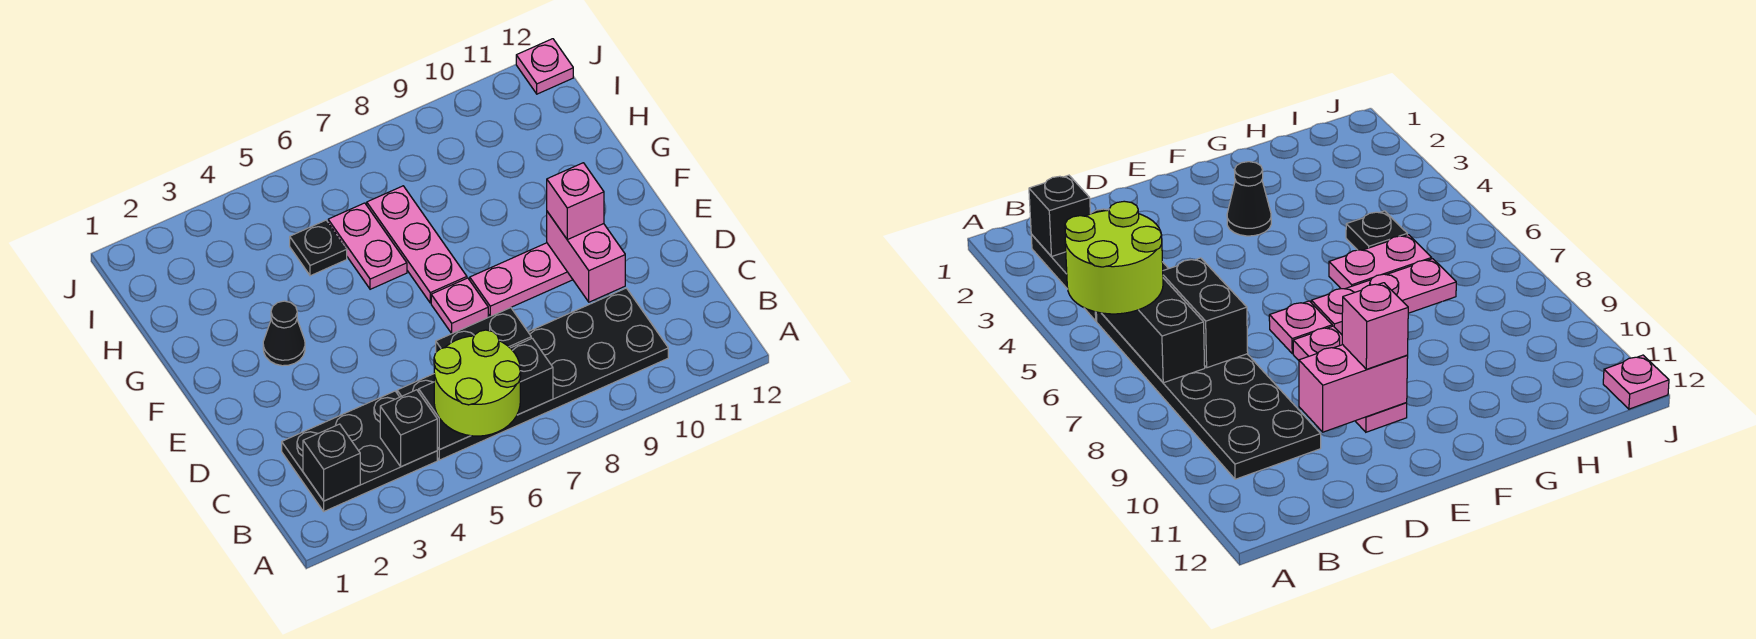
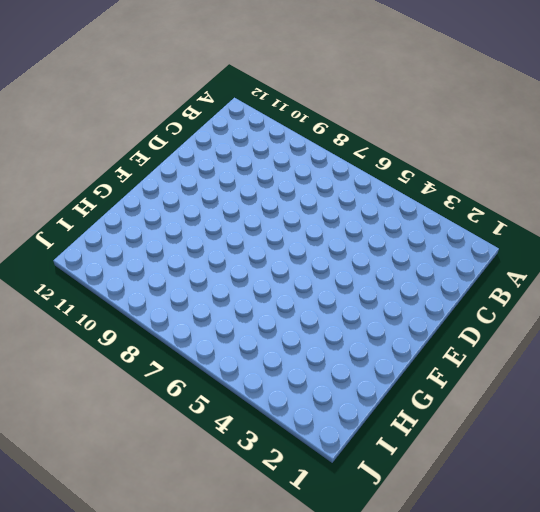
none -> black plate B2:C4 level 1
none -> black plate B5:C10 level 1
none -> pink plate E7 level 1

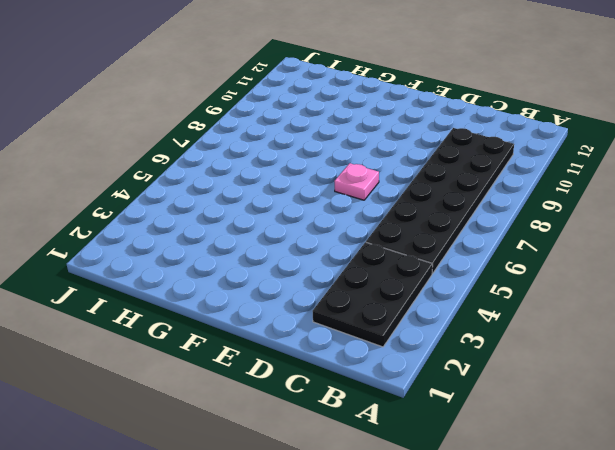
none -> pink plate E8:E10 level 1
none -> black cone F3 level 1
none -> pink plate F7:H7 level 1

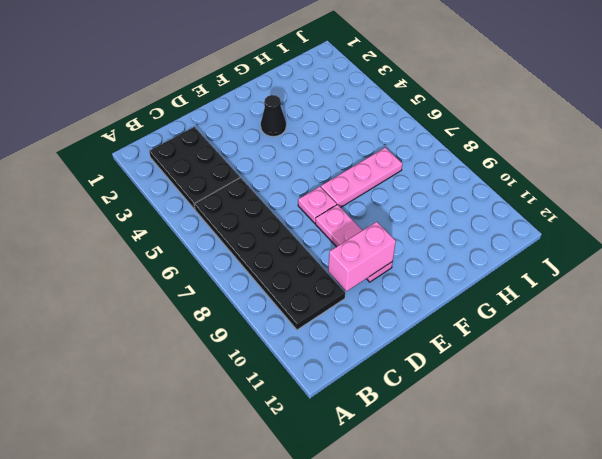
none -> pink plate G6:H6 level 1
none -> black plate H5 level 1
none -> pink plate J12 level 1

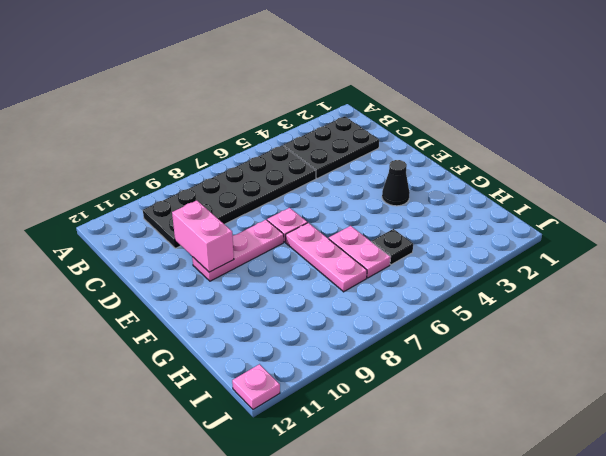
none -> black brick B2 level 2
none -> black brick B4 level 2
none -> black brick B5:B7 level 2

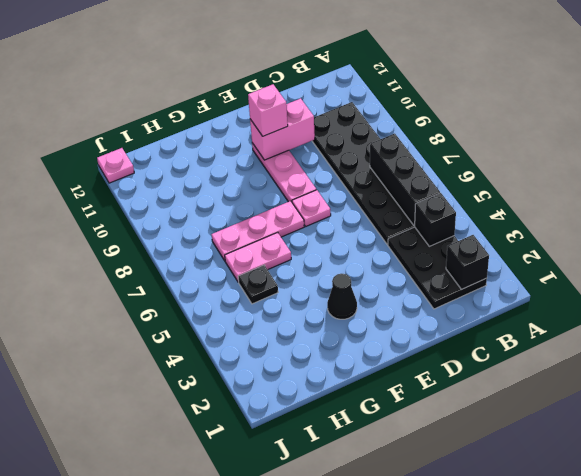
none -> black brick C6:C7 level 2
none -> lime round brick A5:B6 level 3

